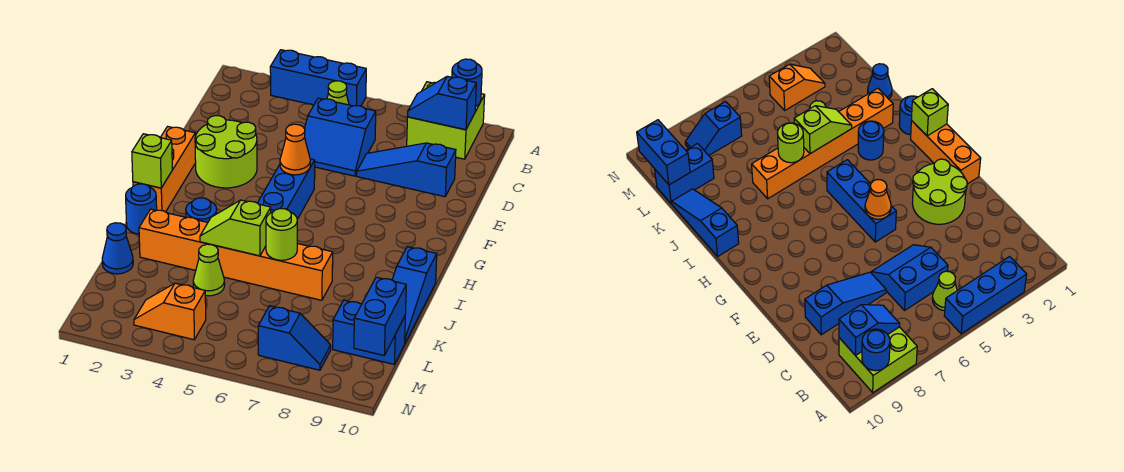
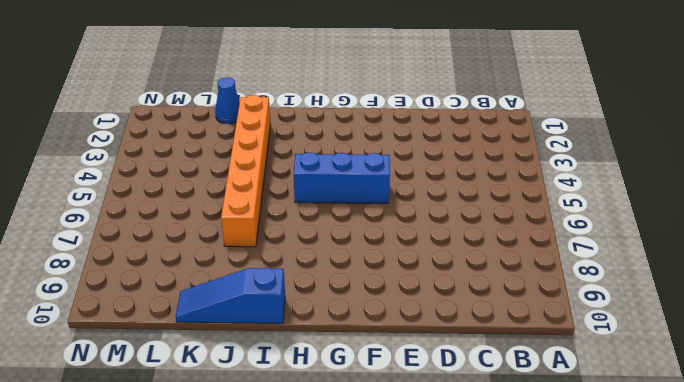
none -> blue brick A3:A5 level 1
none -> lime brick A8:B9 level 1
none -> lime cone B5 level 1

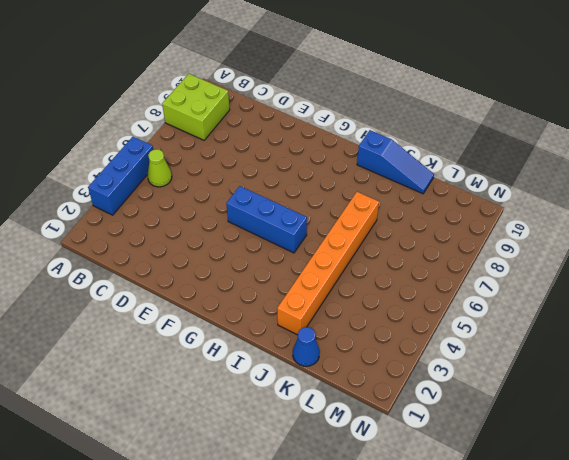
none -> blue slope C5:D6 level 1 top C
none -> blue slope D7:D9 level 1 top 9
none -> lime round brick E2:F3 level 1

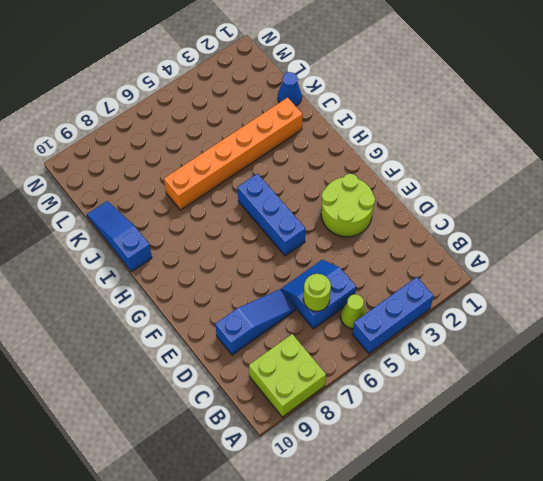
lime round brick C6 level 2 -> lime round brick J6 level 2
none -> orange brick F1:H1 level 1
none -> blue round brick I1 level 1
none -> blue round brick I3 level 1

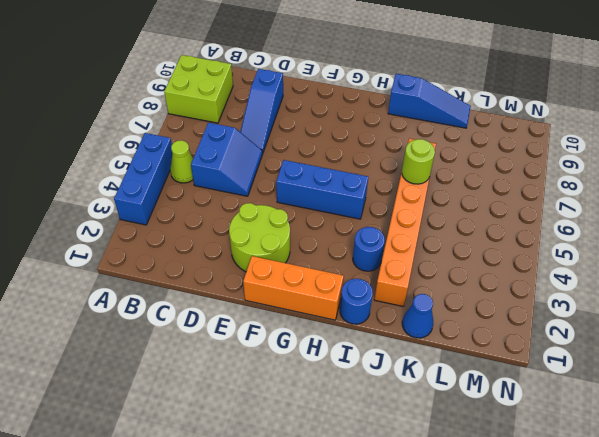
none -> lime cone K4 level 1
none -> blue brick L9:L10 level 1
none -> orange slope M3:M4 level 1 top 4

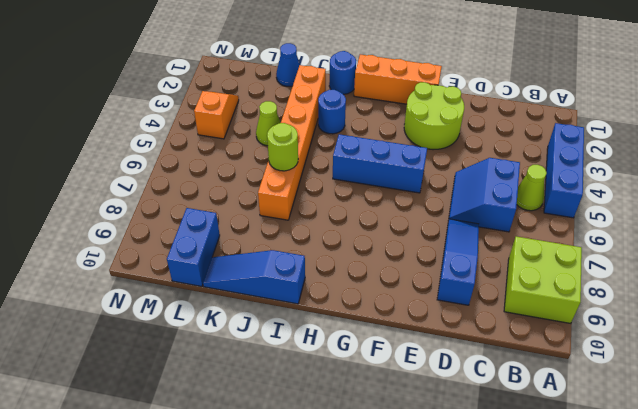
none -> blue slope M7:M8 level 1 top 7
none -> blue round brick A9 level 2
none -> blue slope B8:B9 level 2 top 9

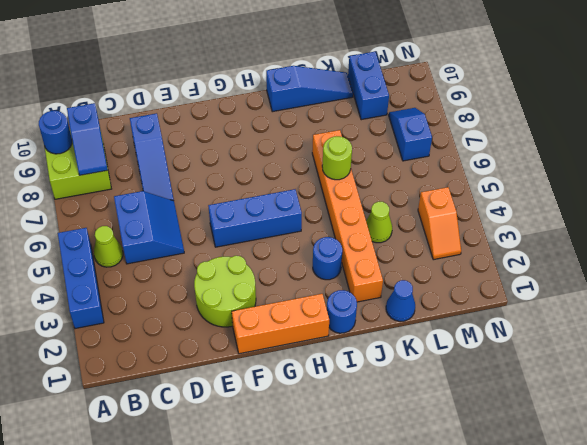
none -> orange cone F5 level 2
none -> lime brick H1 level 2
none -> lime slope J4:J5 level 2 top 5

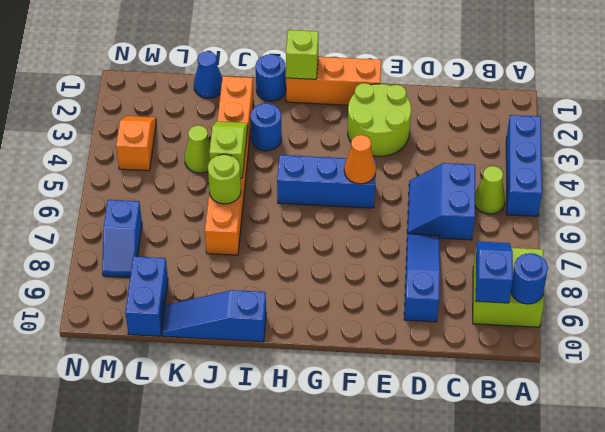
none -> blue brick L10:M10 level 2

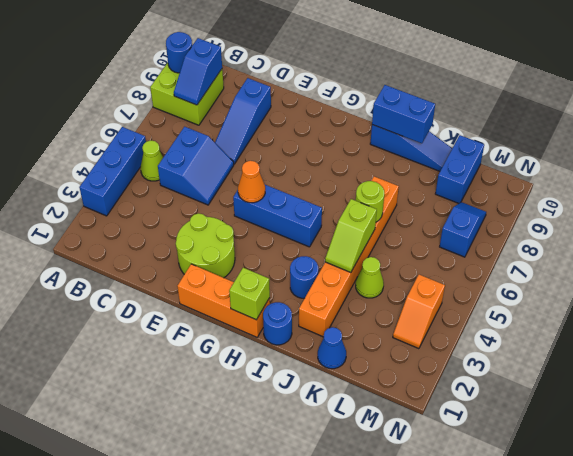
blue brick I10:J10 level 2 -> blue brick L10:M10 level 2

